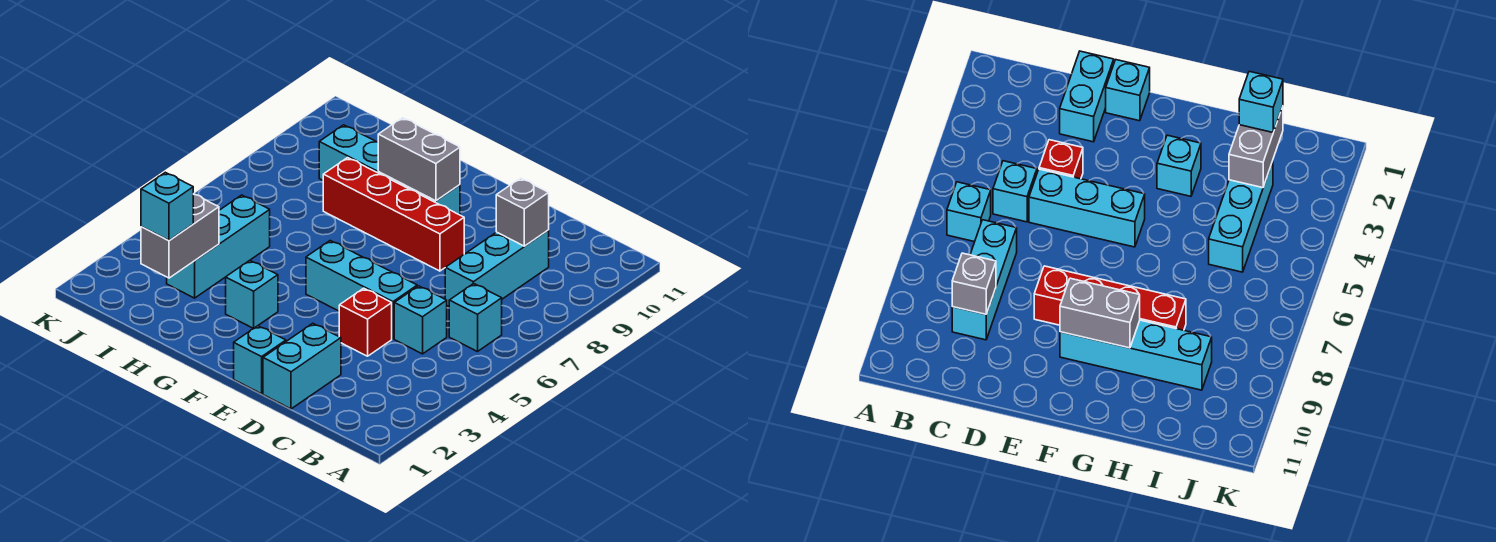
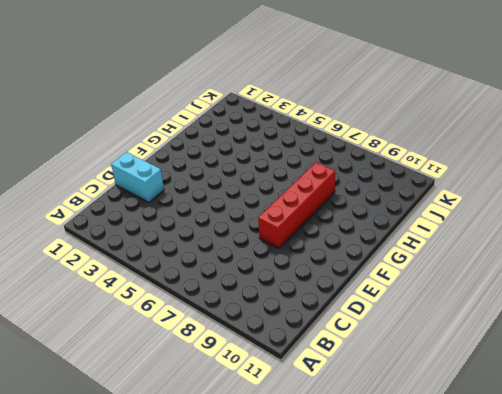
none -> cyan brick B6 level 1
none -> cyan brick C5 level 1
none -> cyan brick C7:C9 level 1

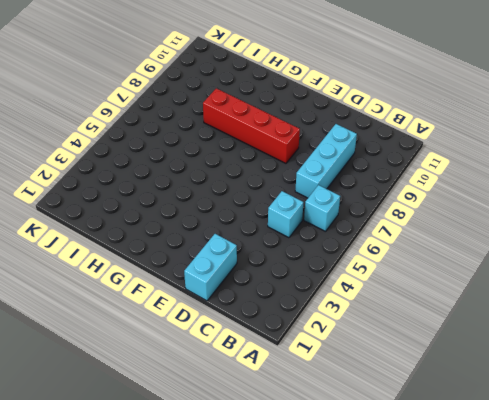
none -> red brick D4 level 1
none -> cyan brick D5:F5 level 1
none -> cyan brick E1 level 1

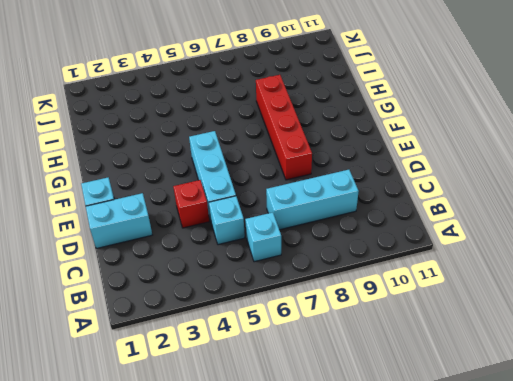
none -> cyan brick F9:I9 level 1
none -> cyan brick G3 level 1
none -> cyan brick I3:I5 level 1

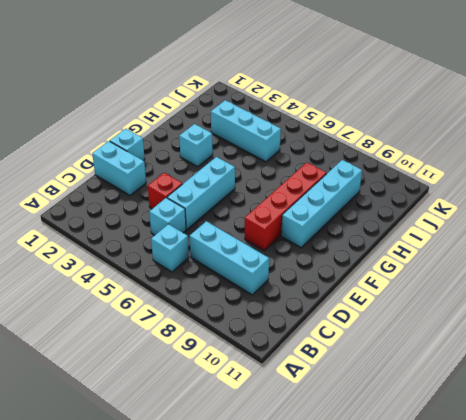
none -> grey brick C9 level 2
none -> grey brick F9:G9 level 2
none -> grey brick I2:I3 level 2

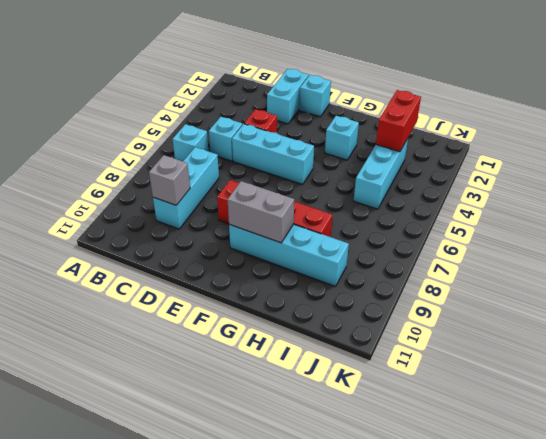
red brick I2:I3 level 2 -> grey brick I2:I3 level 2
none -> cyan brick I2 level 3

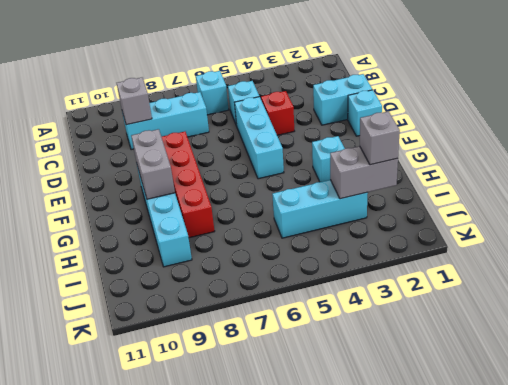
grey brick I2 level 3 -> cyan brick I2 level 3

